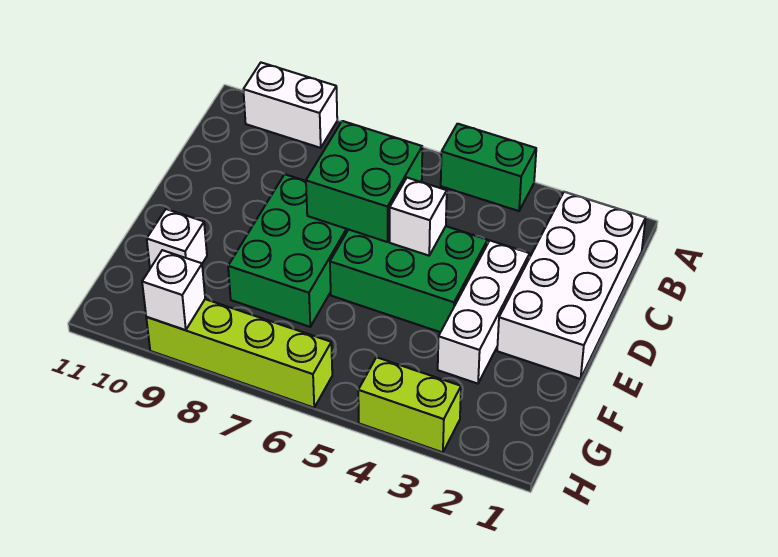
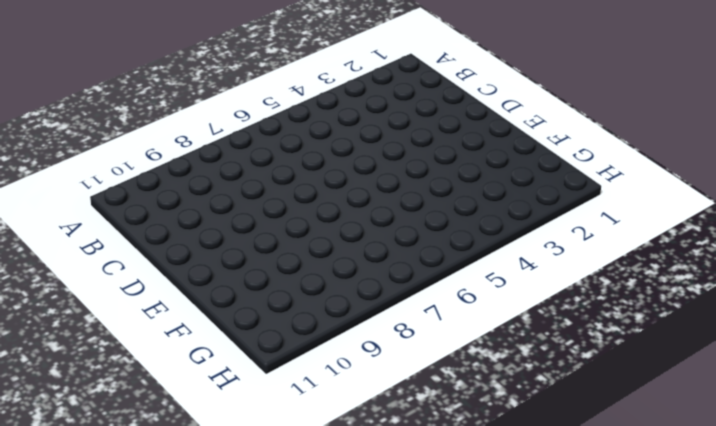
none -> green brick A4:A5 level 1
none -> white brick A9:A10 level 1
none -> white brick B1:E2 level 1

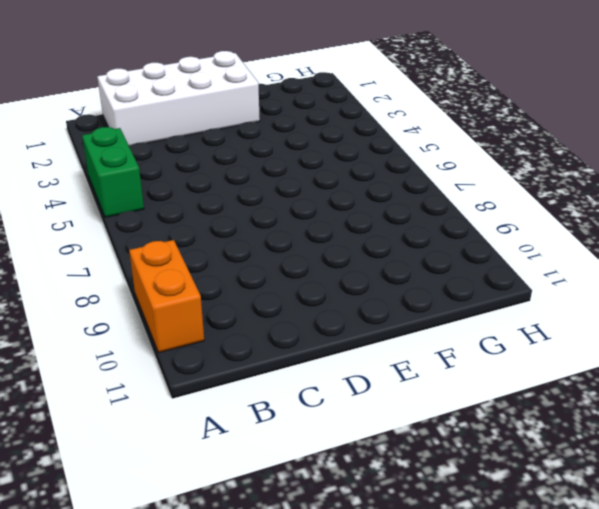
orange brick A9:A10 level 1 -> white brick A9:A10 level 1
none -> white brick D3:F3 level 1
none -> green brick D4:E6 level 1
none -> green brick D7:F8 level 1

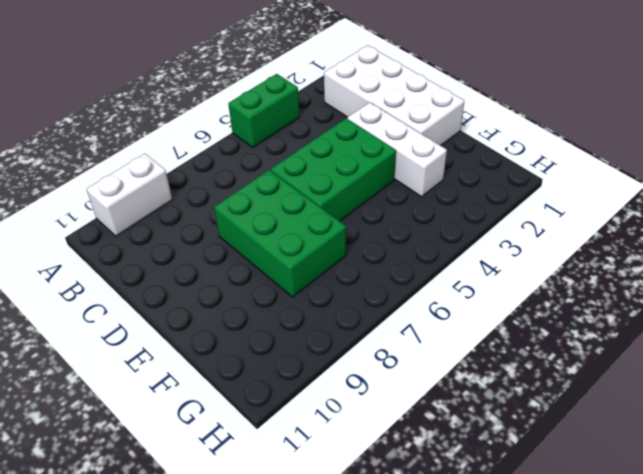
none -> white brick F10 level 1
none -> lime brick H3:H4 level 1
none -> lime brick H6:H9 level 1

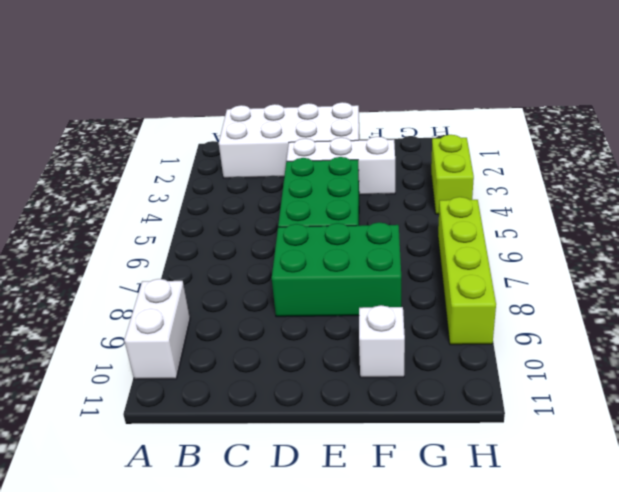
none -> green brick A4:A5 level 1
none -> green brick C6:D7 level 2
none -> white brick D5 level 2

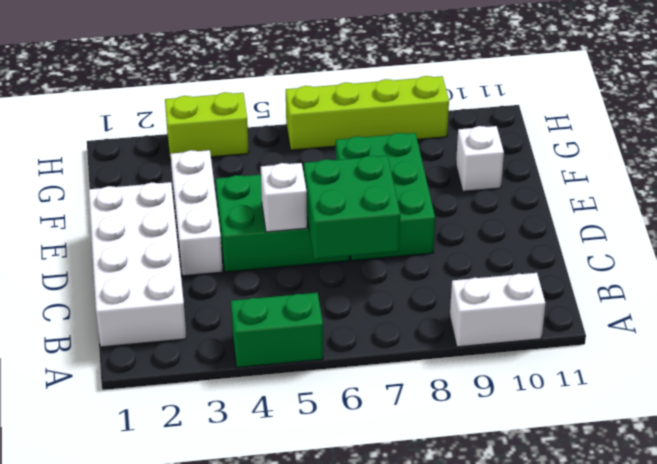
none -> white brick H9 level 2

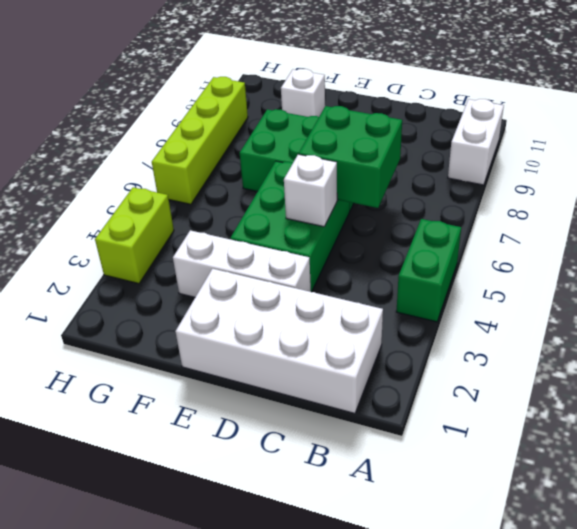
none -> white brick H9 level 2

